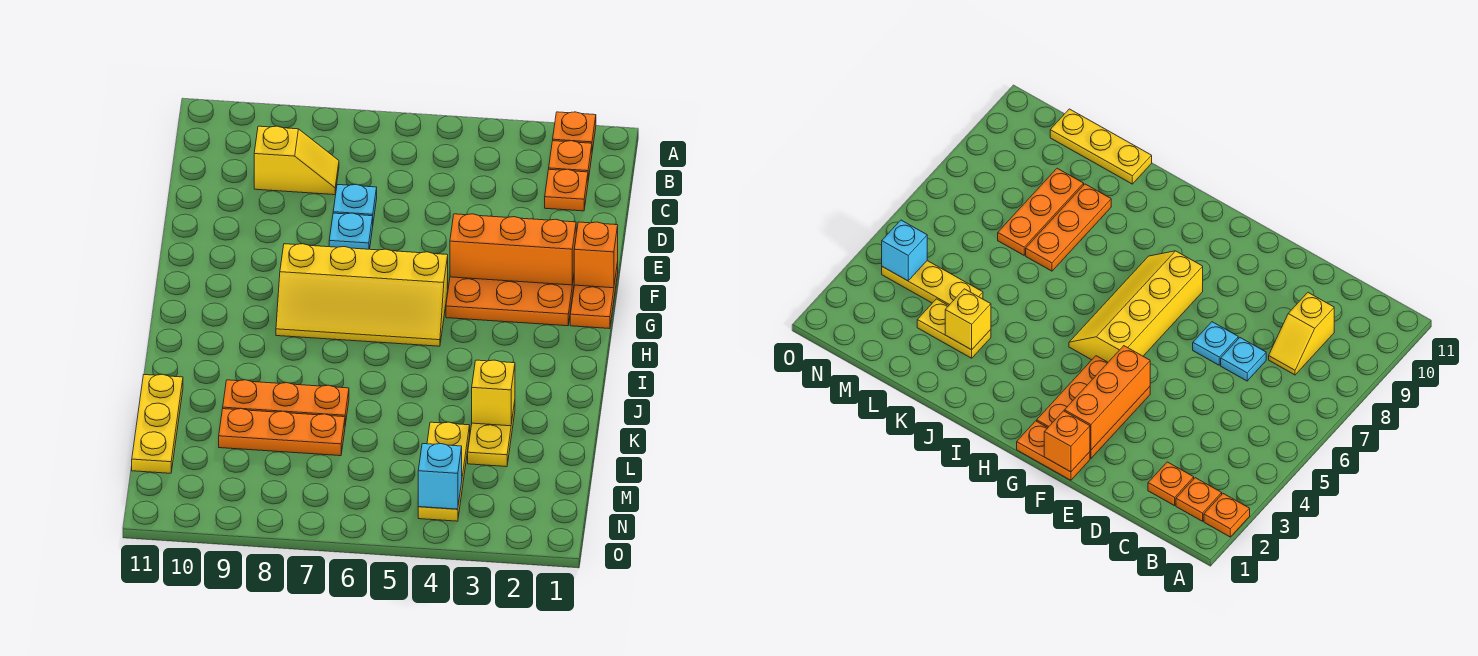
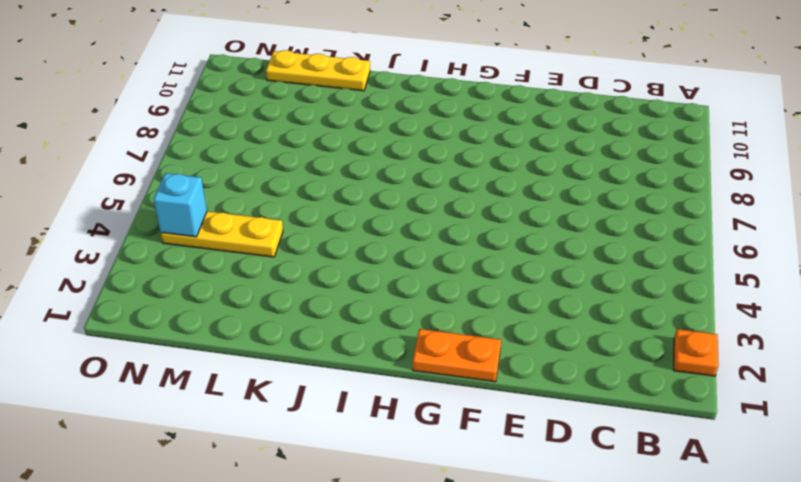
none -> orange plate B2 level 1
none -> orange plate C2 level 1
none -> yellow slope C8:C9 level 1 top 9

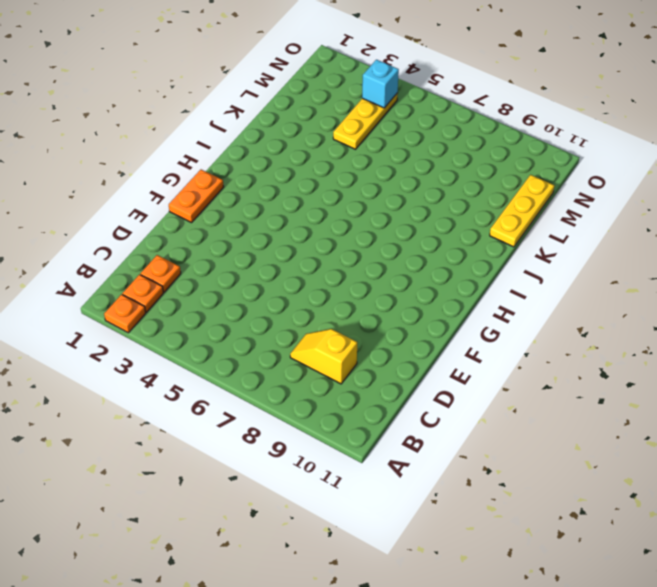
none -> cyan plate D7 level 1
none -> cyan plate E7 level 1
none -> orange plate F2:G4 level 1

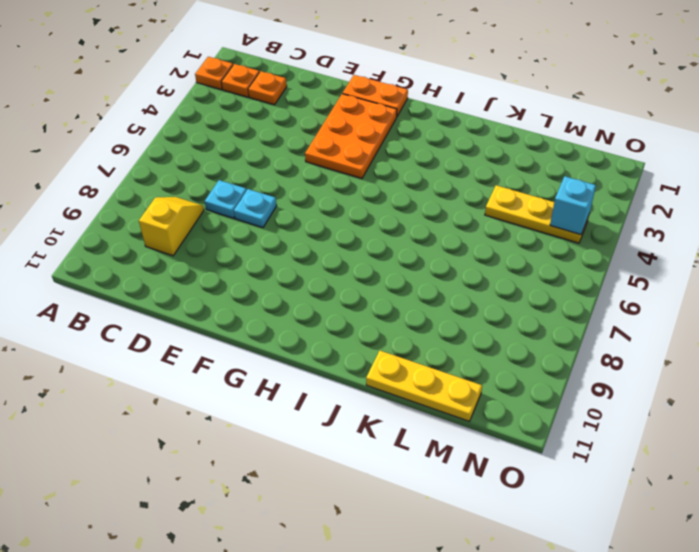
none -> yellow slope G5:H8 level 1 top G
none -> yellow plate K3:L3 level 1
none -> orange plate K7:K9 level 1

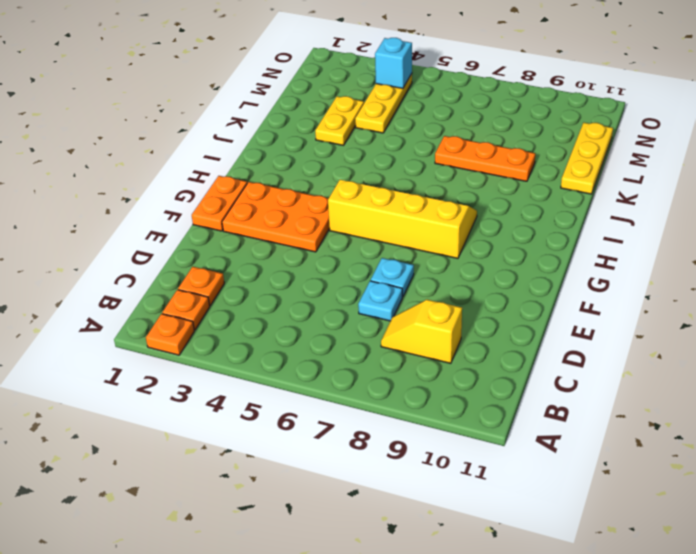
none -> orange plate L7:L9 level 1
none -> orange brick F1 level 2
none -> orange brick F2:F4 level 2

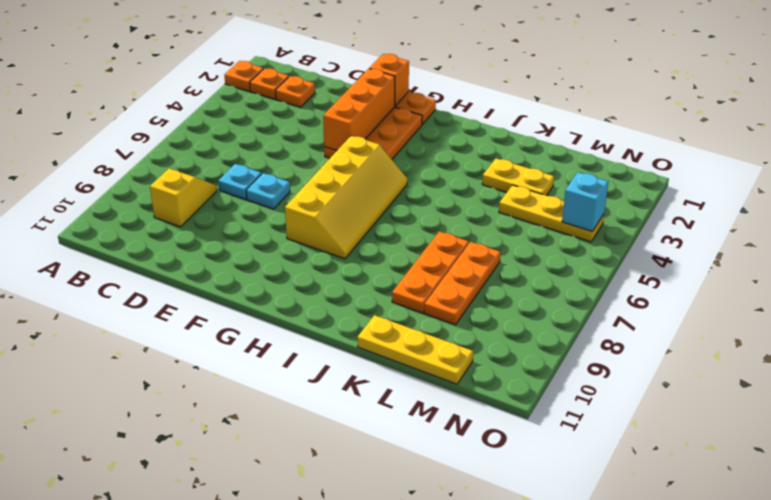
none -> yellow brick K3 level 2

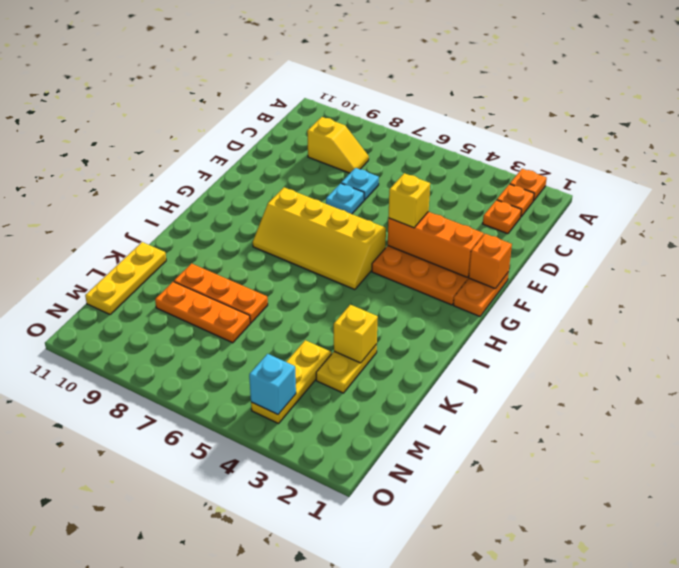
yellow brick F4 level 3 -> none

